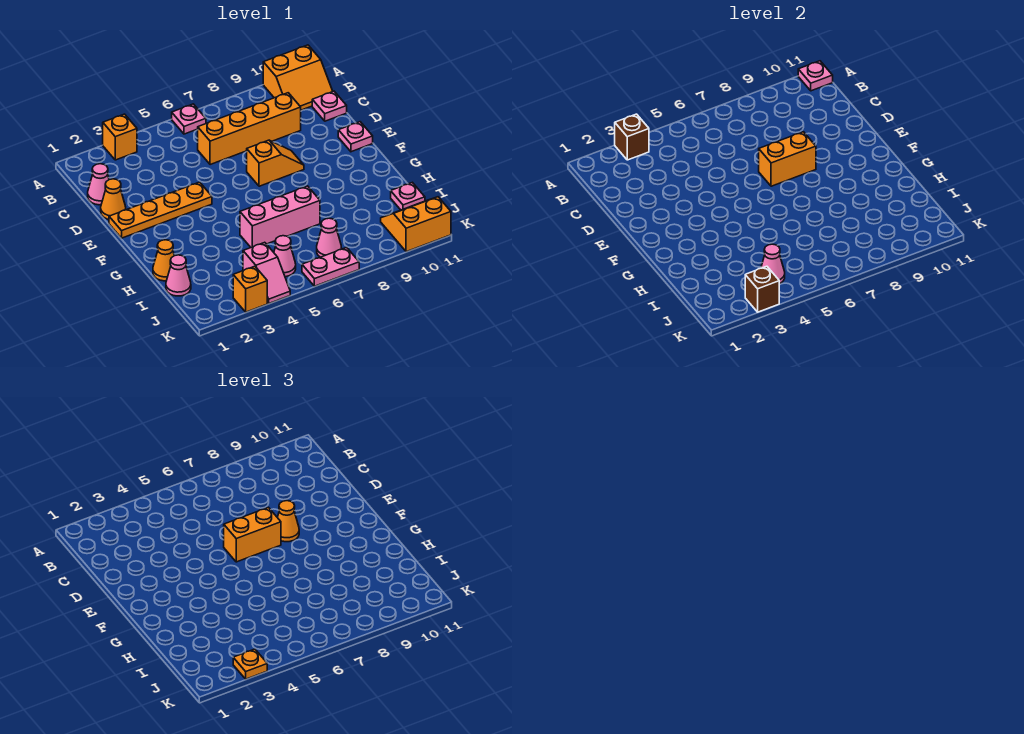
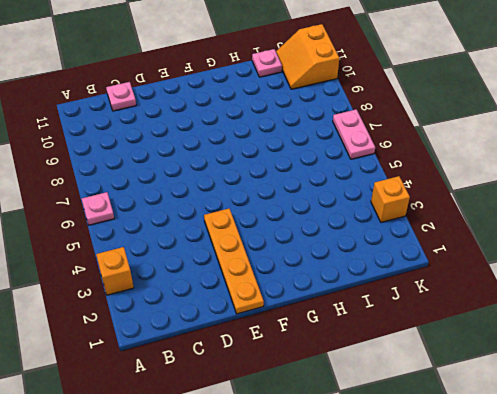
none -> orange slope A10:B11 level 1 top A
none -> pink cone C1 level 1
none -> orange brick C6:C9 level 1

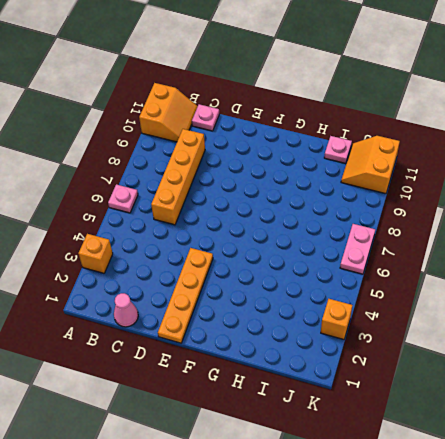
none -> orange cone D1 level 1
none -> orange slope E7:E8 level 1 top 7
none -> pink plate E11 level 1

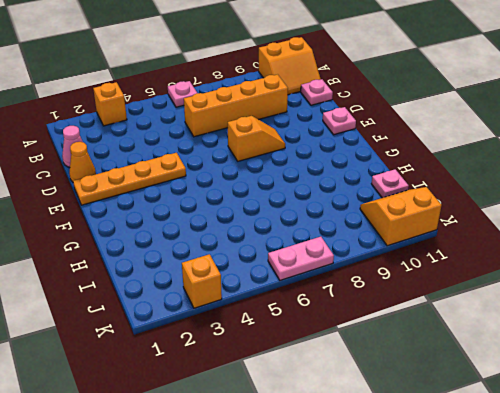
none -> orange cone H1 level 1
none -> pink brick H5:H7 level 1
none -> pink cone I1 level 1

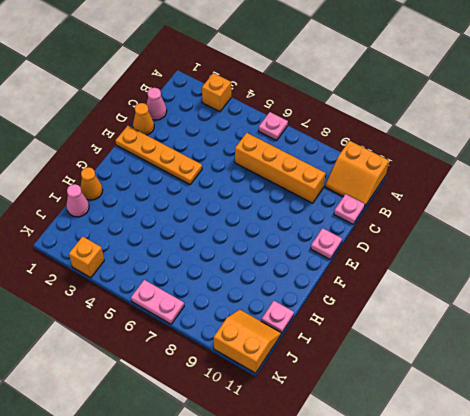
none -> orange slope E7:E8 level 1 top 7
none -> pink brick H5:H7 level 1
none -> pink slope J4:K4 level 1 top J

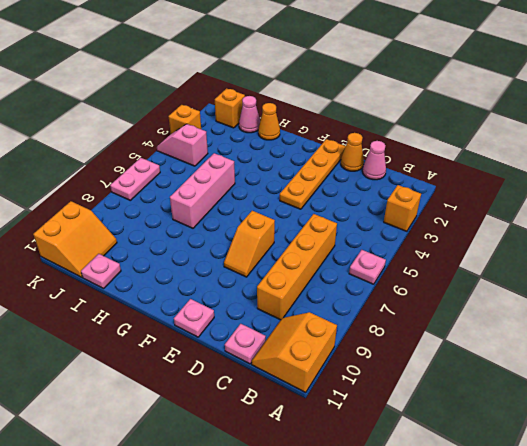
orange brick J1 level 1 -> none
none -> pink cone J5 level 1
none -> pink cone J7 level 1
none -> brown brick A3 level 2

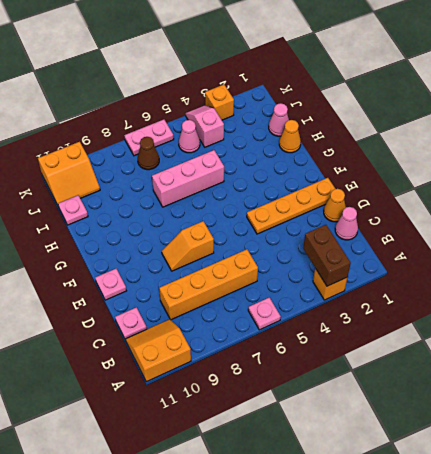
brown brick A3:B3 level 2 -> brown brick A3 level 2
brown cone J7 level 1 -> pink cone J7 level 1
none -> pink plate A11 level 2
none -> orange brick E7:E8 level 2
none -> pink cone J4 level 2

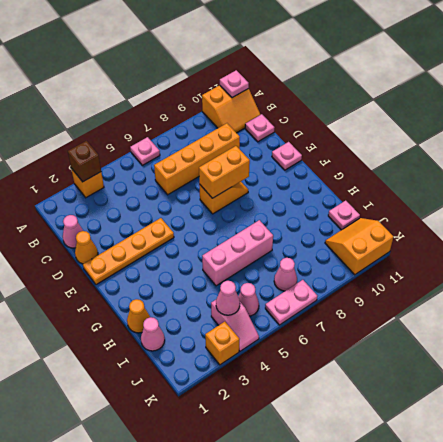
none -> brown brick K3 level 2
none -> orange brick E6:E7 level 3
none -> orange cone E8 level 3

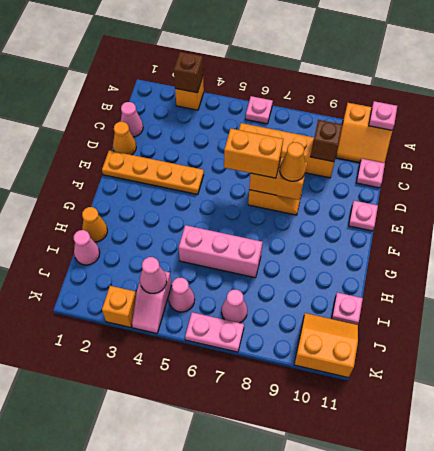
brown brick C9 level 2 -> brown brick K3 level 2
none -> orange plate K3 level 3

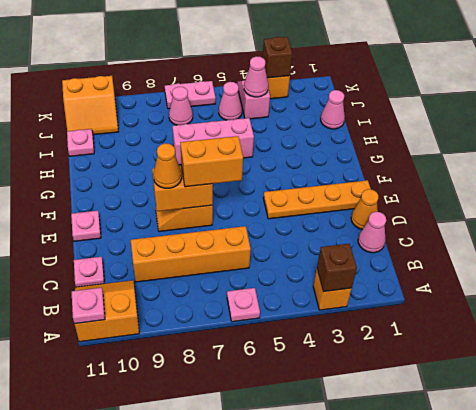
none -> orange cone H1 level 1
none -> orange plate K3 level 3

